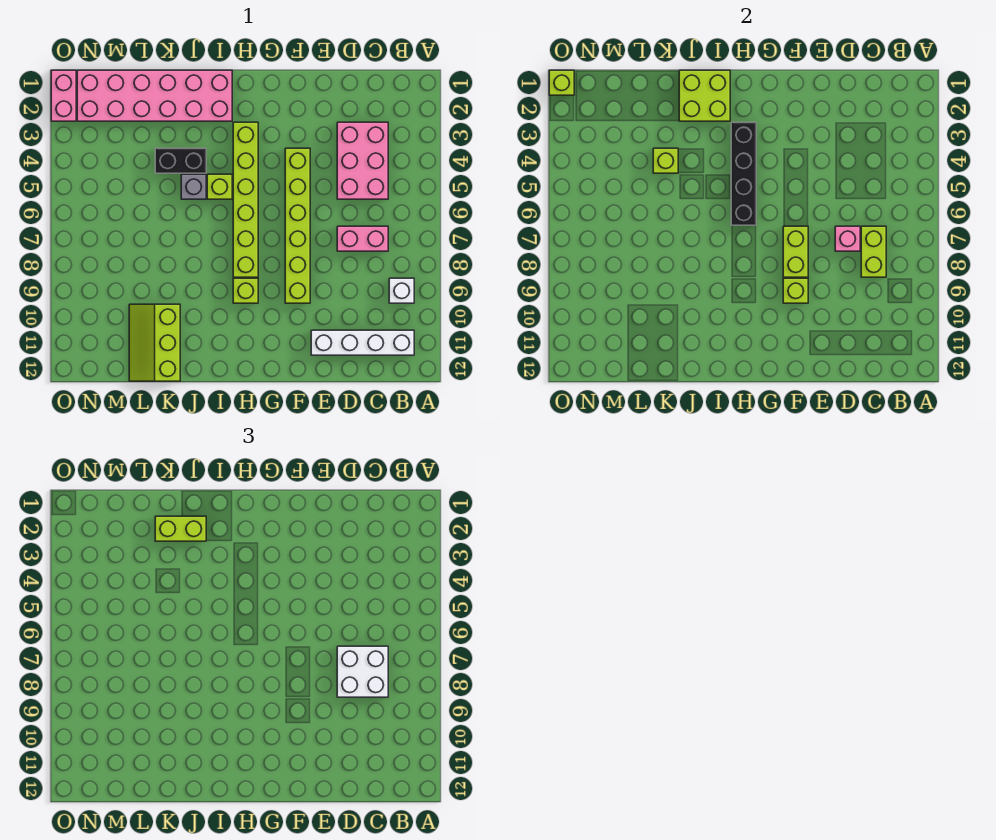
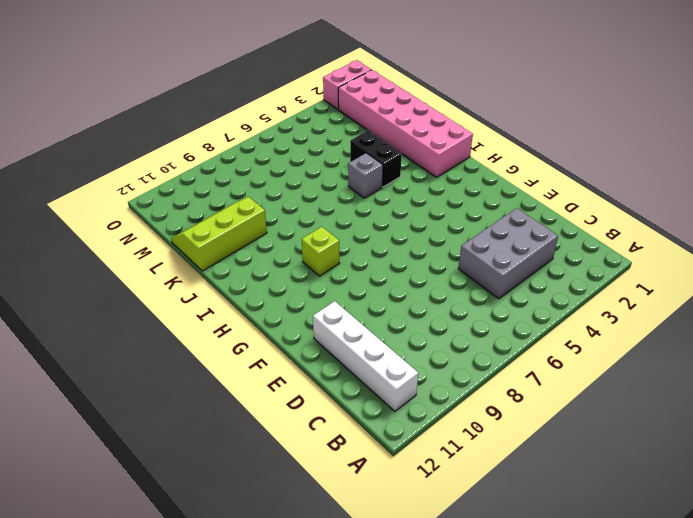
grey brick C3:D5 level 1 -> pink brick C3:D5 level 1
none -> white brick B9 level 1
none -> pink brick C7:D7 level 1
none -> lime brick F4:F9 level 1

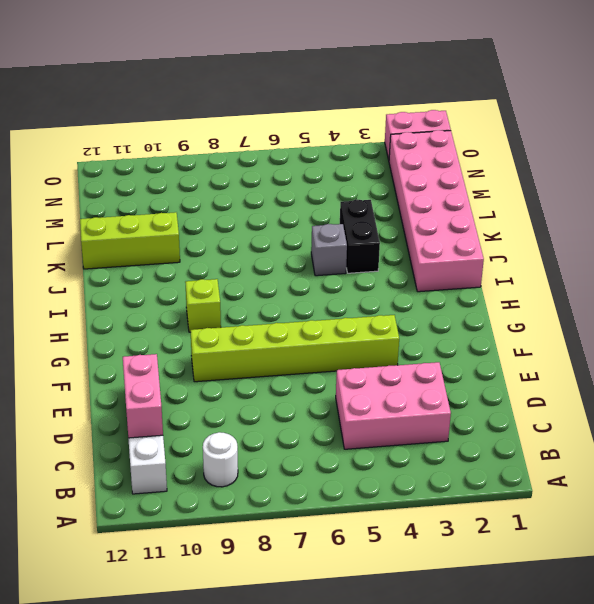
white round brick B9 level 1 -> white brick B9 level 1
pink brick C11:D11 level 2 -> pink brick C7:D7 level 1
none -> lime brick H3:H8 level 1
none -> lime brick I5 level 1
none -> lime brick C7:C8 level 2

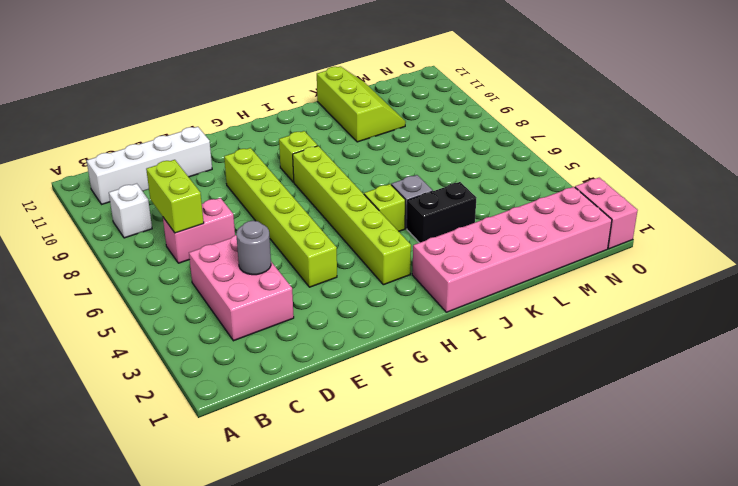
grey round brick D4 level 2 -> none
none -> pink brick D7 level 2
none -> lime brick F7:F8 level 2
none -> lime brick F9 level 2

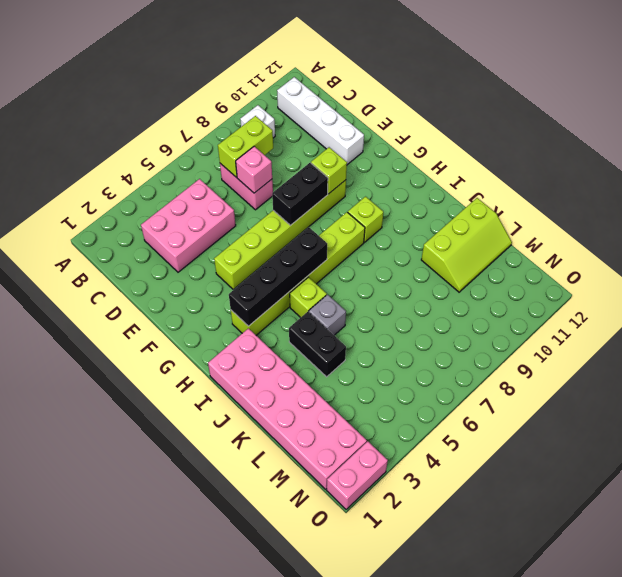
black brick F7:F8 level 2 -> lime brick F7:F8 level 2
none -> lime brick I1:J2 level 2
none -> lime brick K4 level 2
none -> lime brick O1 level 2

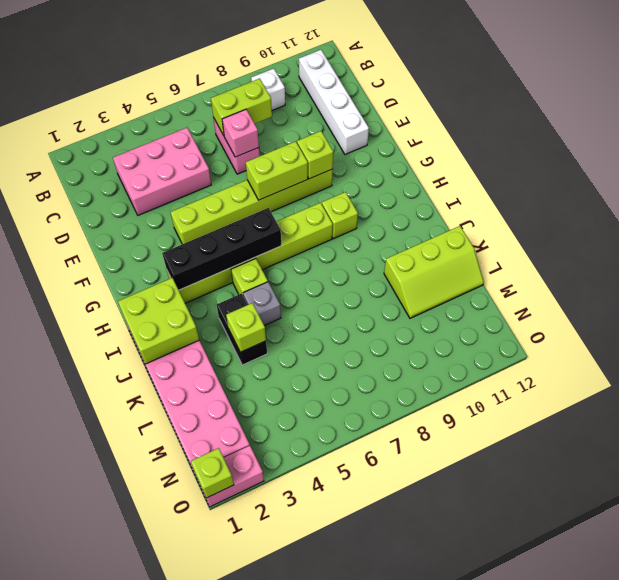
none -> white brick C7:D8 level 3
none -> lime brick J2:K2 level 3

